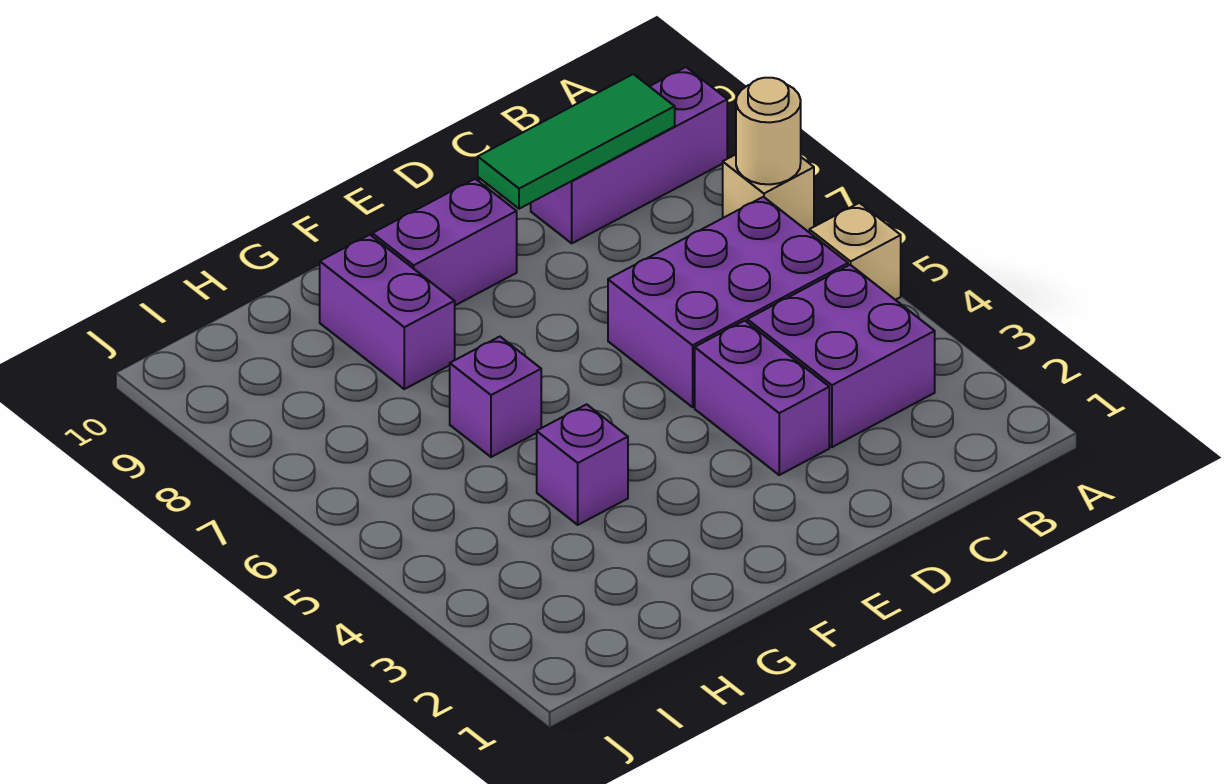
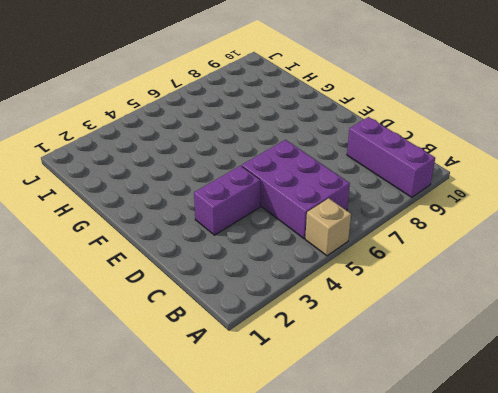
none -> tan brick A7 level 1
none -> purple brick B3:C4 level 1
none -> purple brick E9:F9 level 1

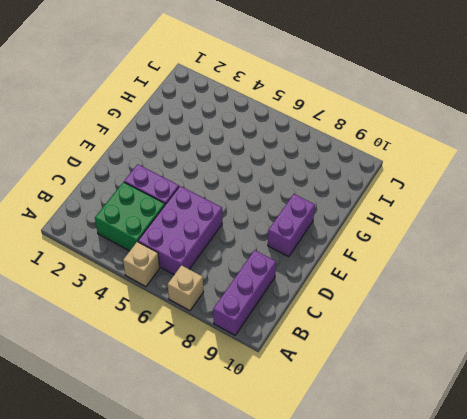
green brick B3:C4 level 1 -> purple brick B3:C4 level 1
none -> purple brick G4 level 1
none -> purple brick G6 level 1
none -> purple brick G8:G9 level 1

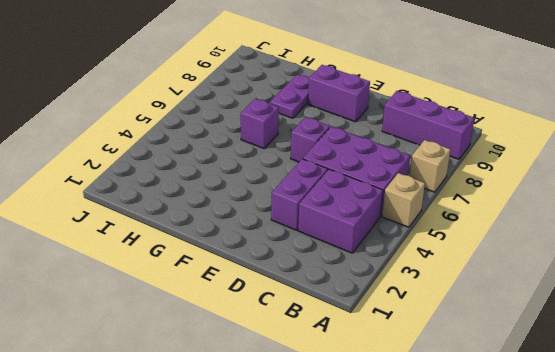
purple brick E6 level 1 -> purple brick G4 level 1
purple plate G8:G9 level 1 -> purple brick G8:G9 level 1
none -> tan round brick A7 level 2
none -> green tile B9:D9 level 2

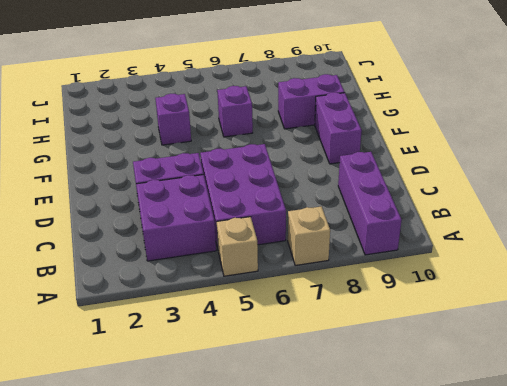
none -> tan round brick A7 level 2
none -> green tile B9:D9 level 2

